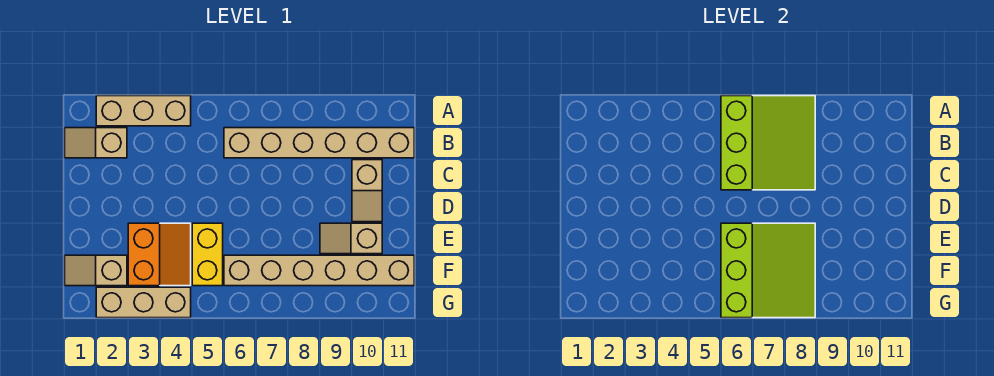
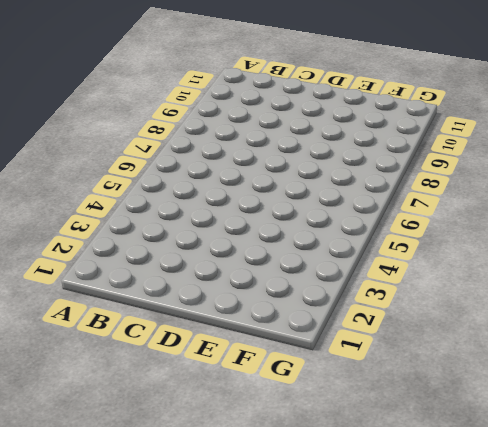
none -> tan brick A2:A4 level 1
none -> tan slope B1:B2 level 1 top 2
none -> tan brick B6:B11 level 1

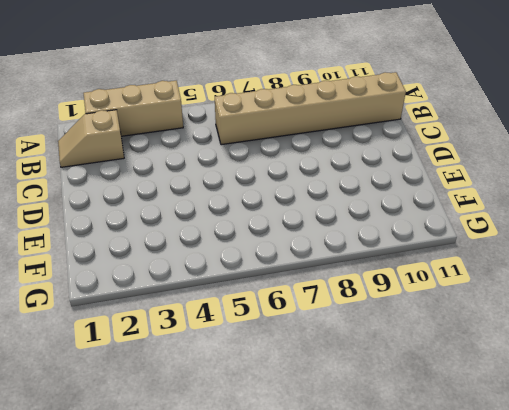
none -> tan slope C10:D10 level 1 top C
none -> orange slope E3:F4 level 1 top 3
none -> yellow brick E5:F5 level 1

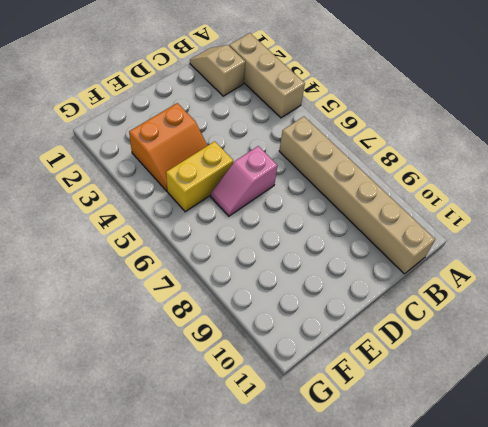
pink slope D6:E6 level 1 top D -> none
none -> tan slope C10:D10 level 1 top C
none -> tan slope E9:E10 level 1 top 10
none -> tan slope F1:F2 level 1 top 2

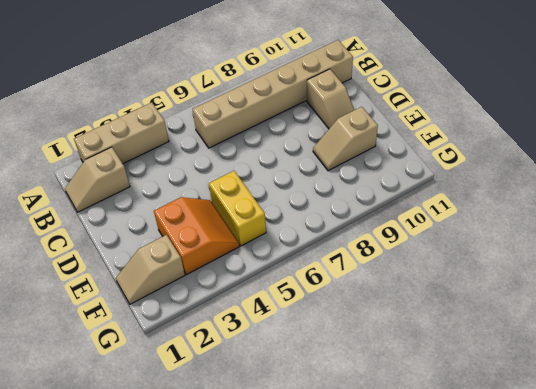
none -> tan brick F6:F11 level 1
none -> tan brick G2:G4 level 1
none -> lime slope A6:C8 level 2 top 6

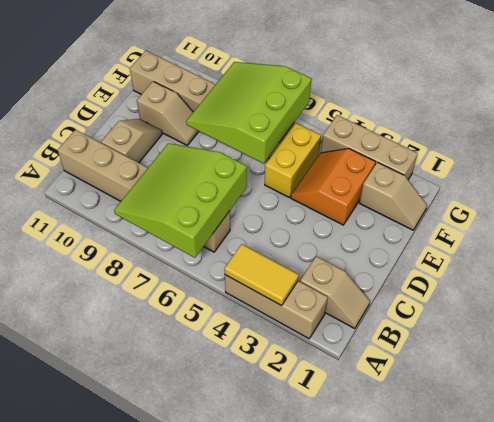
yellow tile A3:A4 level 2 -> none

